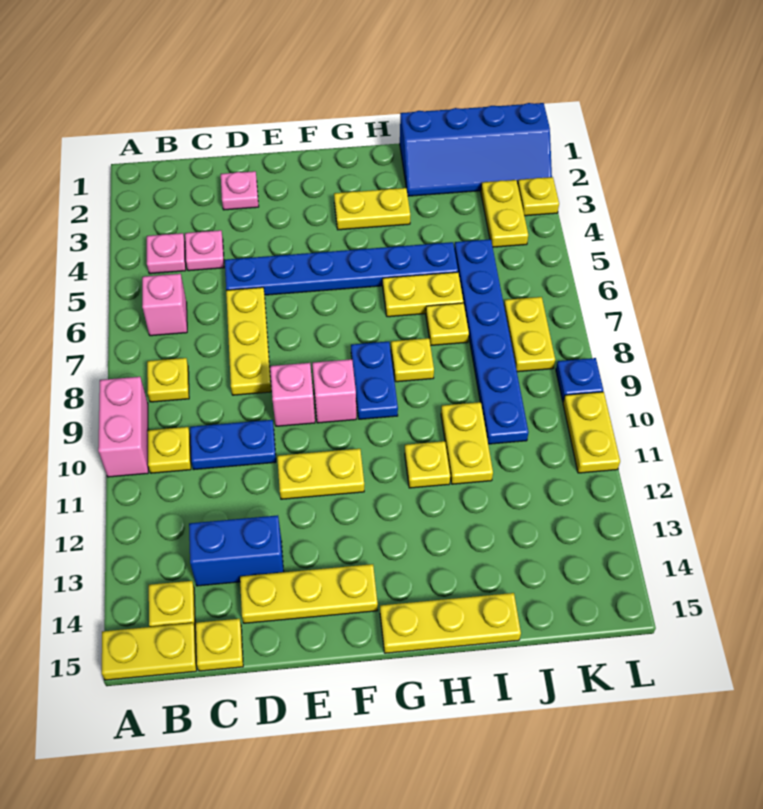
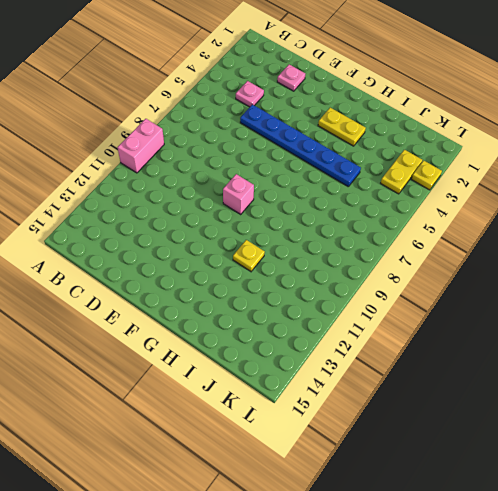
none -> yellow plate A15:B15 level 1
none -> pink plate B4 level 1
none -> pink brick B6 level 1
none -> yellow plate B8 level 1

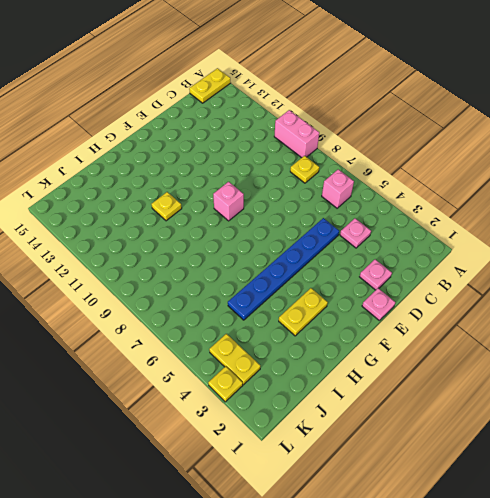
pink plate E1 level 1 -> pink plate B4 level 1
none -> yellow plate B10 level 1
none -> yellow plate B14 level 1
none -> blue plate C10:D10 level 1
none -> blue brick C13:D13 level 1

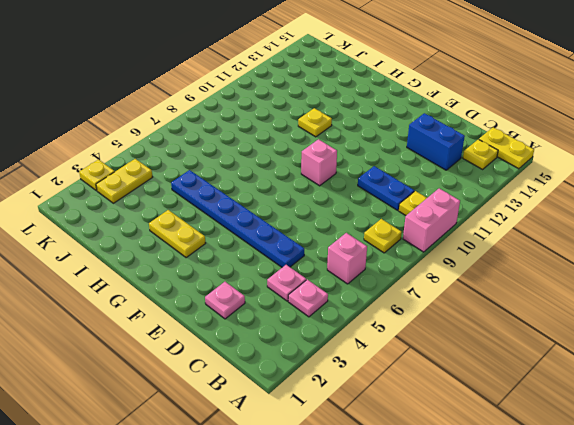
none -> yellow plate C15 level 1
none -> yellow plate D6:D8 level 1
none -> yellow plate D14:F14 level 1
none -> pink brick E9 level 1

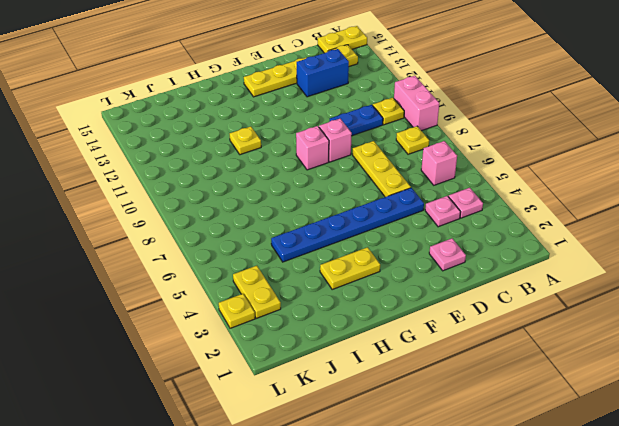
none -> yellow plate C15 level 1
none -> yellow plate E11:F11 level 1
none -> blue plate G8:G9 level 1
none -> yellow plate G15:I15 level 1

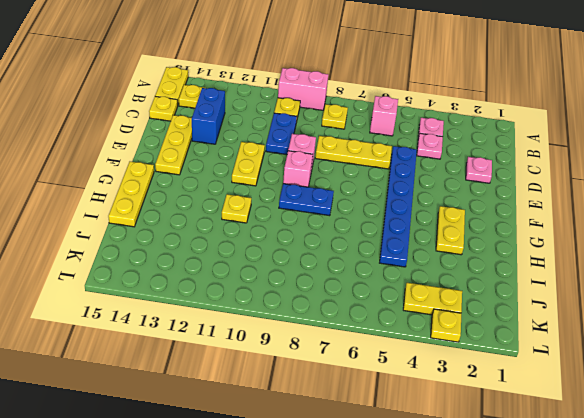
none -> yellow plate H6:I6 level 1
none -> yellow plate H8 level 1
none -> blue slope I1:L2 level 1 top 1
none -> yellow plate I7 level 1

